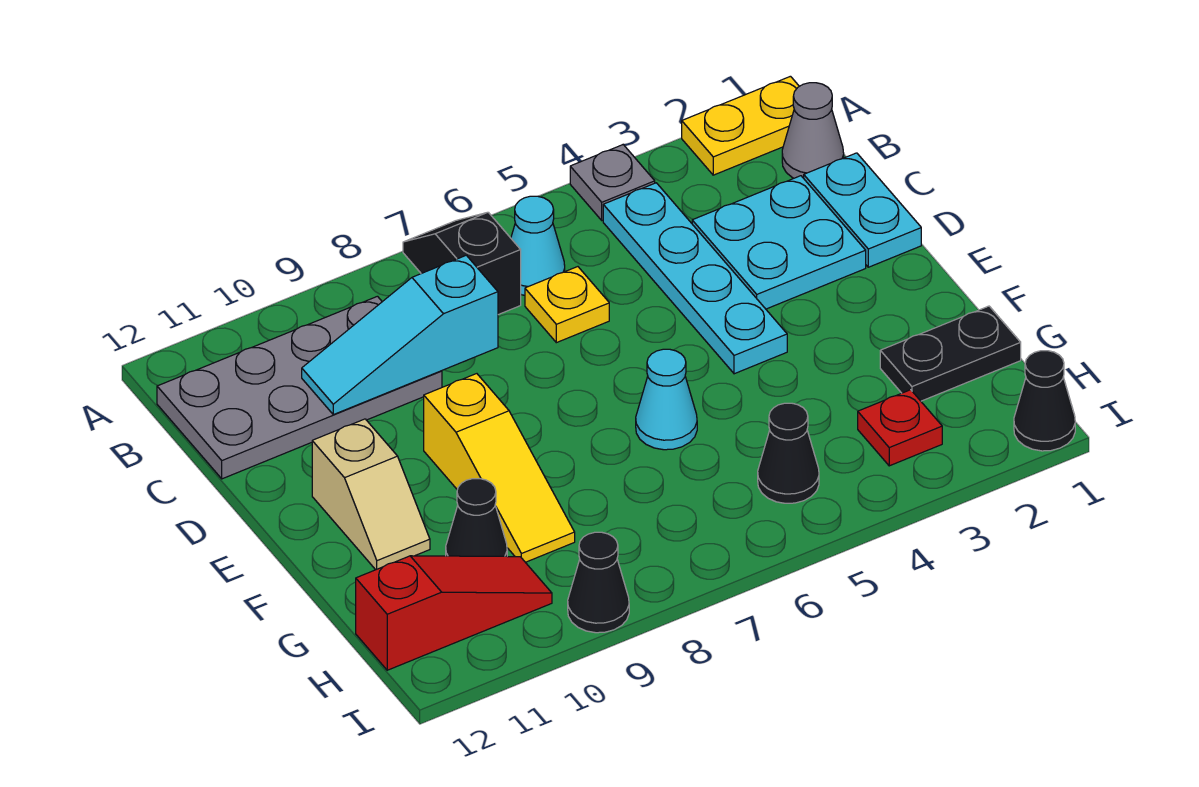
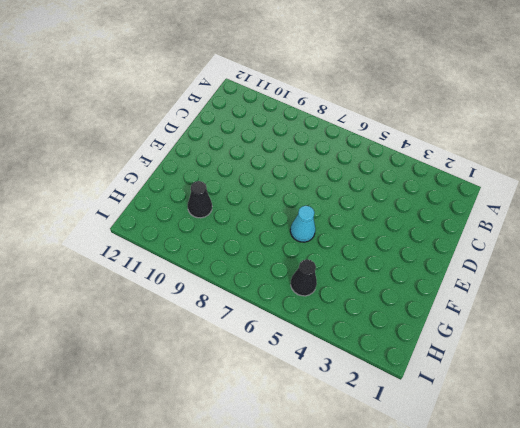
none -> yellow plate A1:A2 level 1
none -> grey plate A4 level 1
none -> black slope A7:B7 level 1 top B

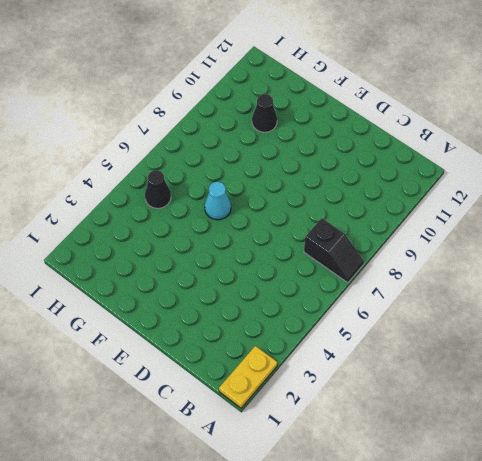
none -> grey plate A4 level 1
none -> grey cone B1 level 1
none -> cyan plate B4:E4 level 1

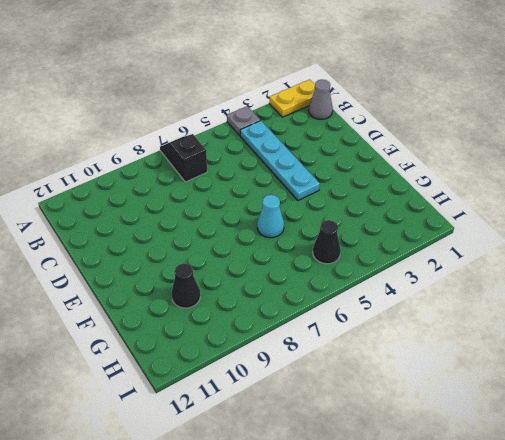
none -> cyan cone B6 level 1
none -> grey plate B9:C12 level 1
none -> cyan plate C1:D1 level 1

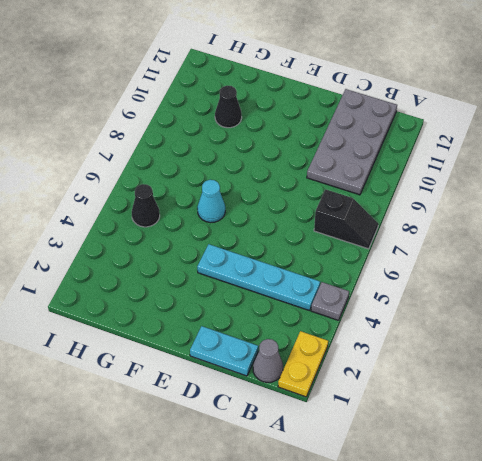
none -> cyan cone B6 level 1
none -> cyan plate C2:D3 level 1
none -> yellow plate C6 level 1

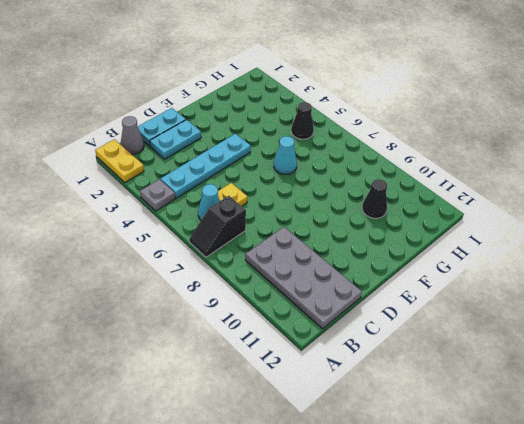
cyan plate C2:D2 level 1 -> cyan plate C2:D3 level 1
none -> yellow slope E9:G9 level 1 top E
none -> tan slope E11:F11 level 1 top E
none -> black plate G1:G2 level 1

